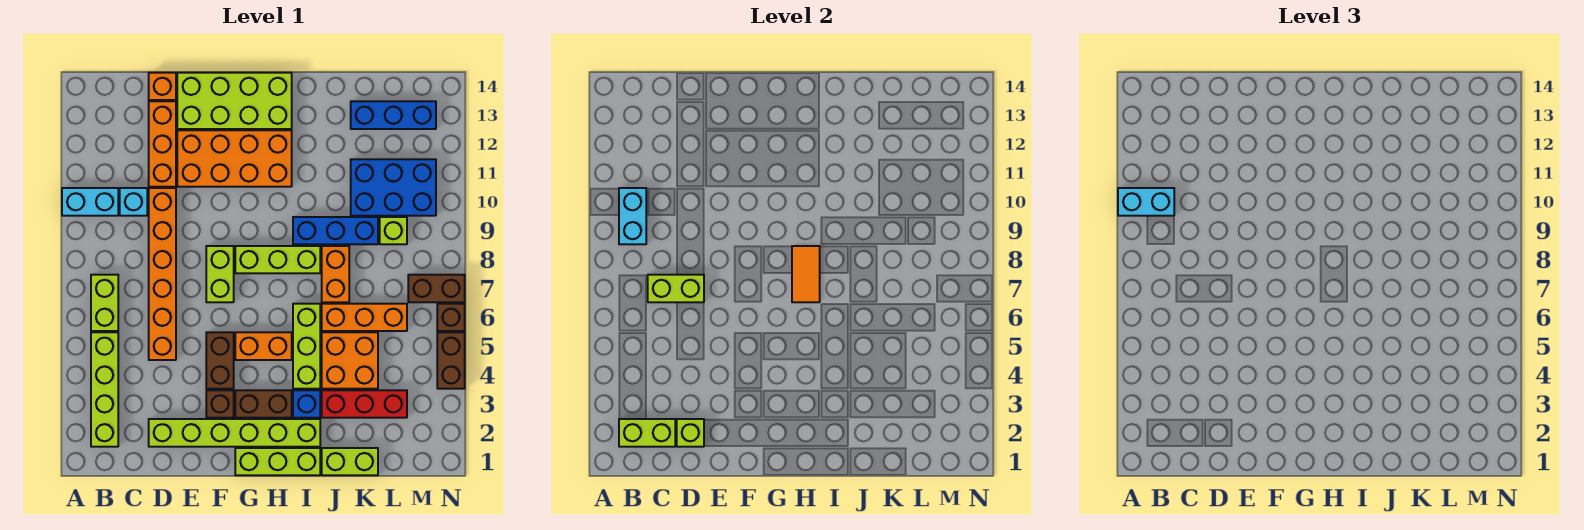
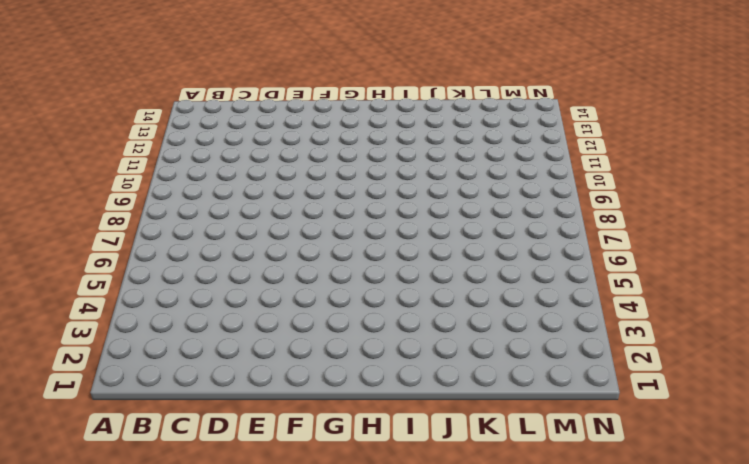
none -> cyan brick A10:B10 level 1
none -> lime brick B2:B5 level 1
none -> lime brick B6:B7 level 1
none -> cyan brick C10 level 1

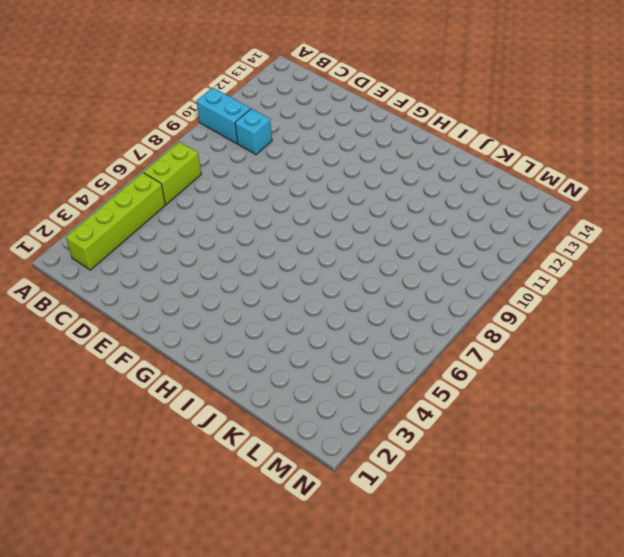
none -> lime brick D2:I2 level 1
none -> orange brick D5:D10 level 1
none -> orange brick D11:D13 level 1
none -> orange brick D14 level 1

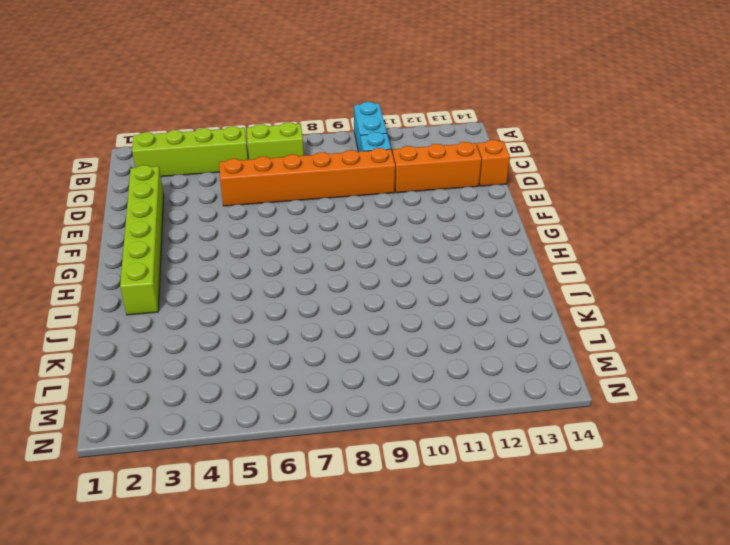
none -> orange brick E11:H12 level 1
none -> lime brick E13:H14 level 1
none -> brown brick F3 level 1
none -> brown brick F4:F5 level 1

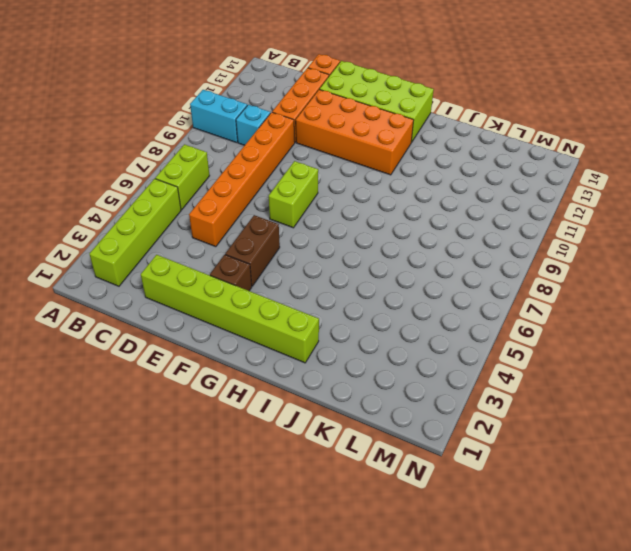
none -> lime brick G1:I1 level 1
none -> brown brick G3:H3 level 1
none -> orange brick G5:H5 level 1
none -> lime brick G8:I8 level 1

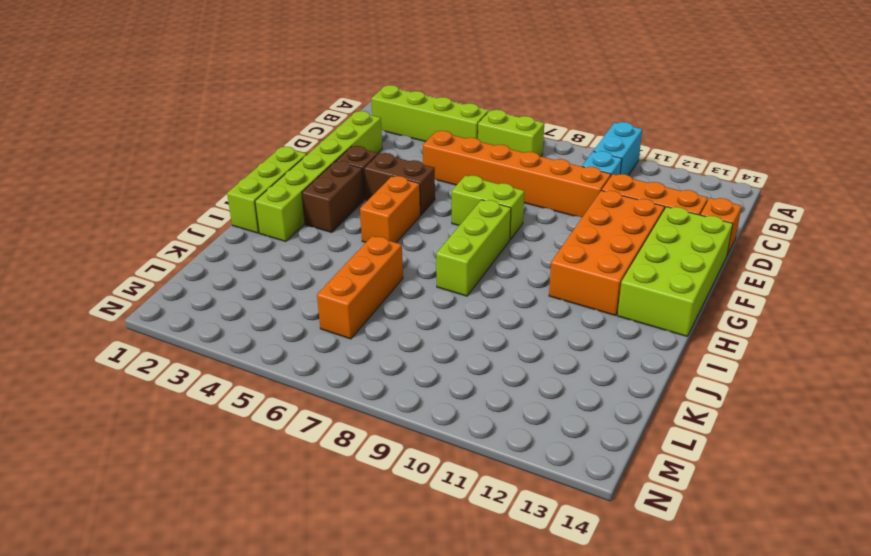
none -> blue brick I3 level 1
none -> lime brick I4:I6 level 1
none -> blue brick I9:K9 level 1
none -> lime brick J1:K1 level 1

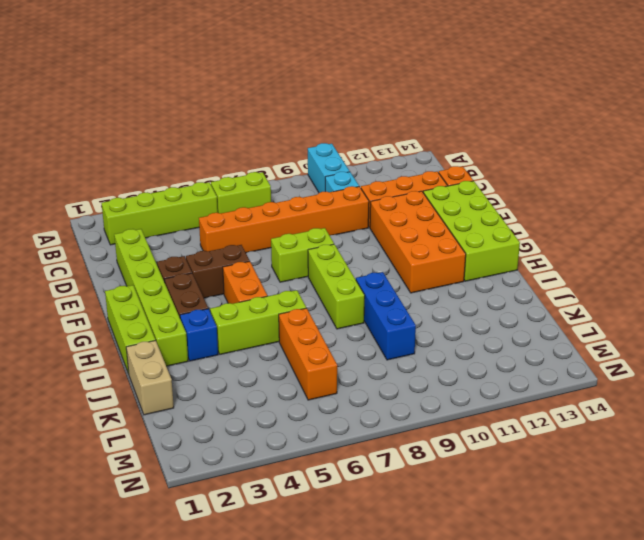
tan brick J1:K1 level 1 -> lime brick J1:K1 level 1
none -> red brick J3:L3 level 1
none -> orange brick J4:K5 level 1
none -> orange brick J7:J8 level 1
none -> blue brick K10:M11 level 1

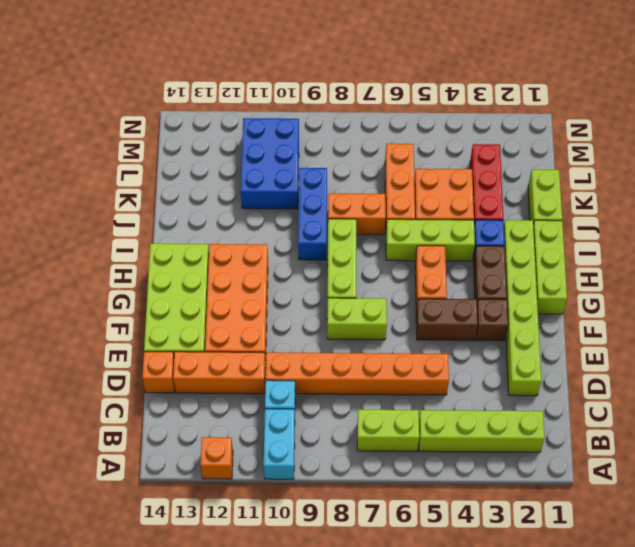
orange brick A12 level 1 -> none
none -> blue brick K13:M13 level 1
none -> lime brick L9 level 1
none -> brown brick M7:N7 level 1
none -> brown brick N4:N5 level 1

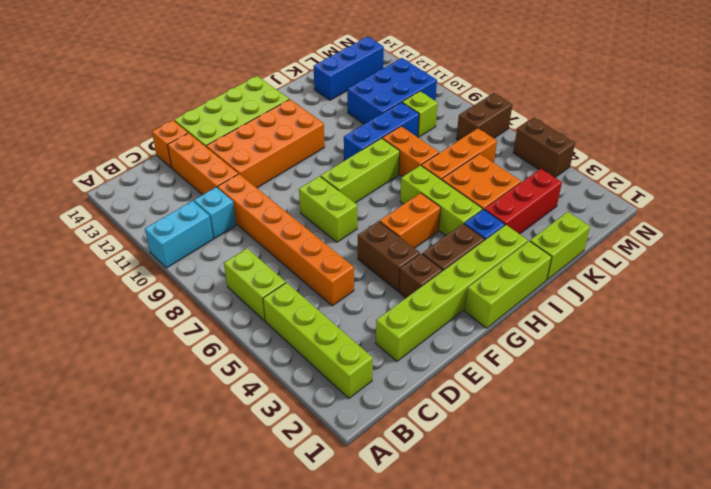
none -> brown brick N6 level 1
none -> lime brick B2:C2 level 2
none -> cyan brick B9:B10 level 2
none -> lime brick C7:D7 level 2

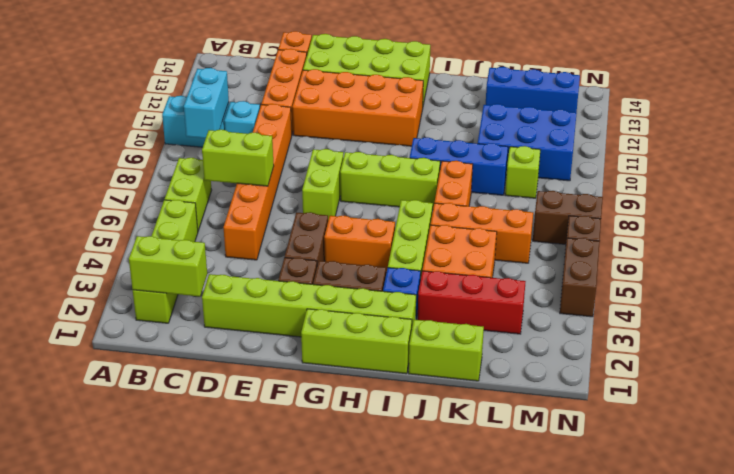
none -> lime brick D2 level 2
none -> orange tile H7:H8 level 2
none -> cyan brick A10:B10 level 3

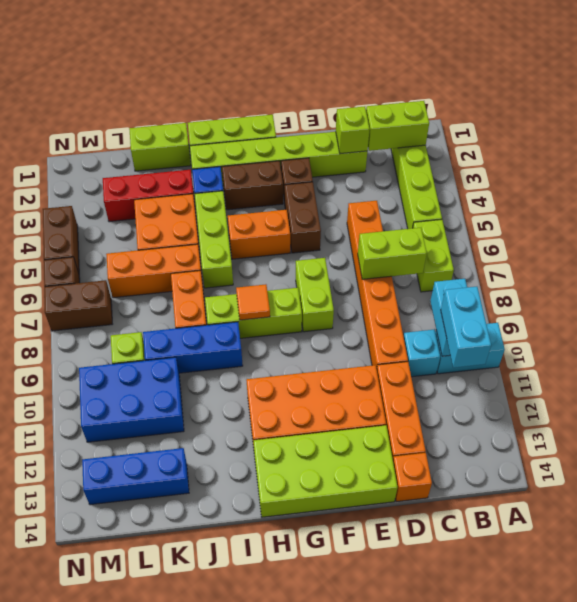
cyan brick B10:B11 level 3 -> cyan brick A10:B10 level 3
orange tile H8 level 2 -> orange tile H7:H8 level 2

